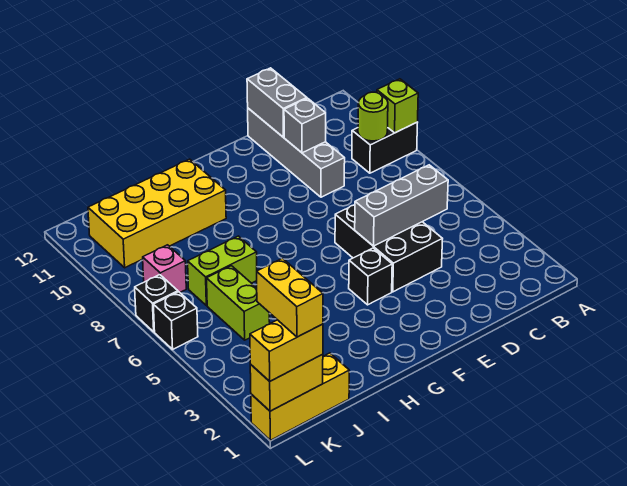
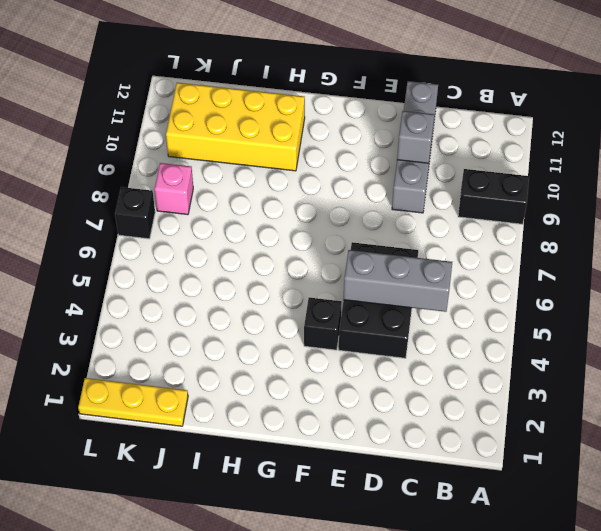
yellow plate J1:L1 level 1 -> yellow brick J1:L1 level 1
none -> lime brick I7:J7 level 1
none -> lime brick J5:J6 level 1
none -> black brick L6 level 1

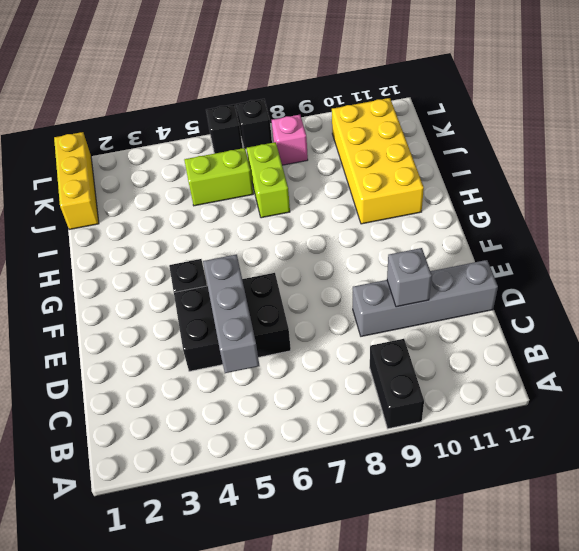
none -> lime brick A9 level 2
none -> lime round brick B9 level 2
none -> grey brick D11:D12 level 2

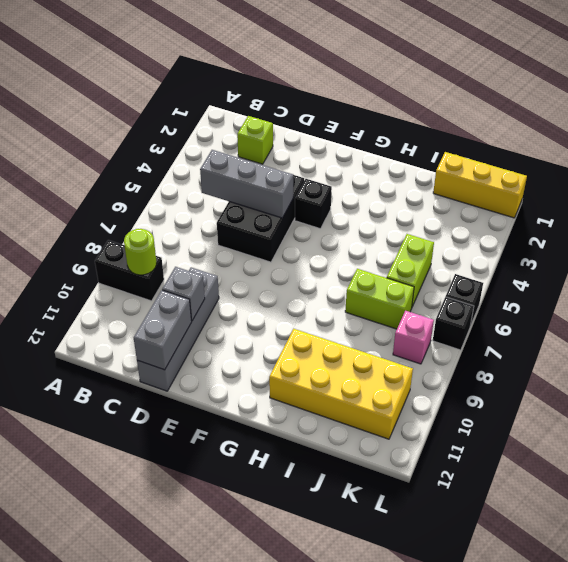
lime brick C2 level 1 -> lime brick A9 level 2
none -> yellow brick K1:L1 level 2
none -> yellow brick K1:L1 level 3
none -> yellow brick K1:K2 level 4

